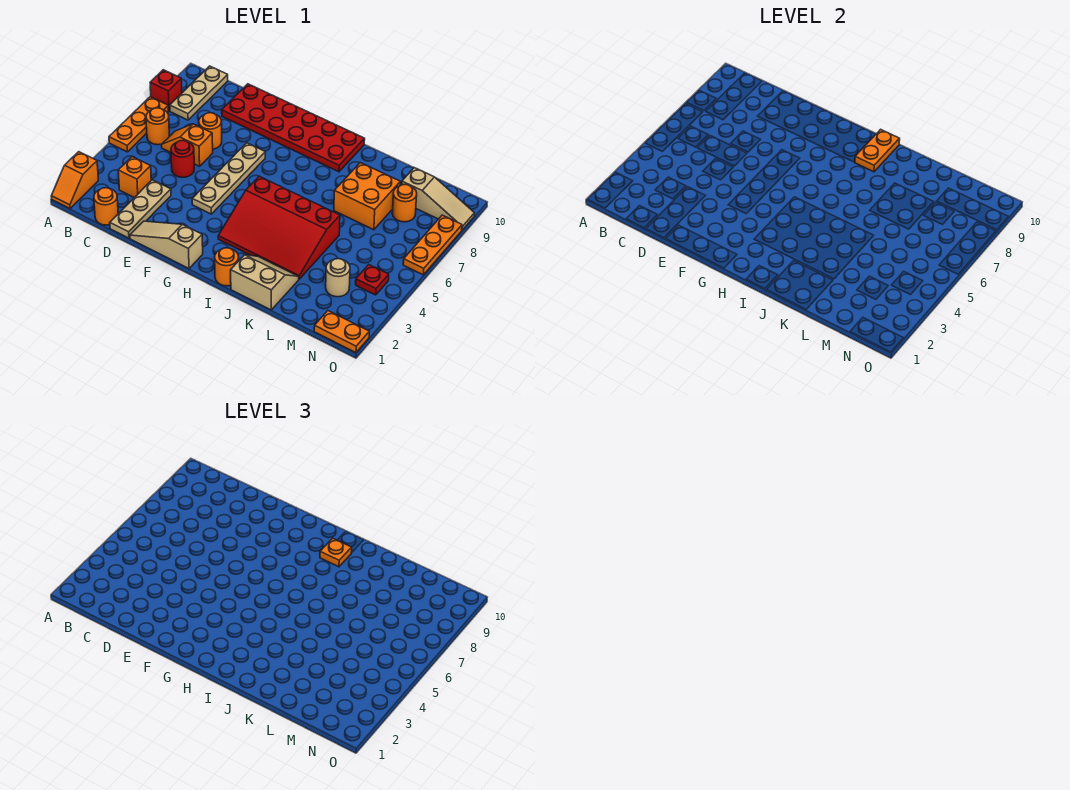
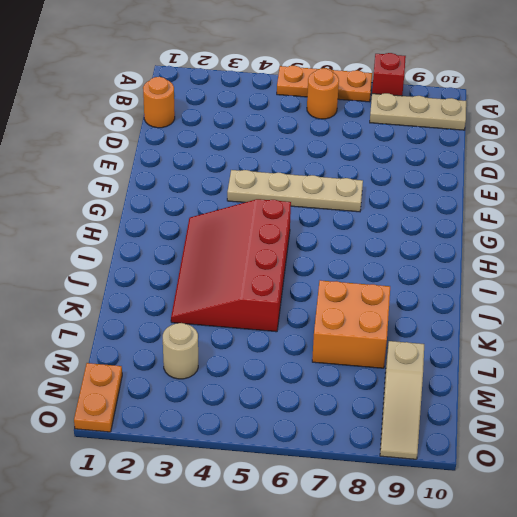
none -> orange slope A1:A2 level 1 top 2
none -> orange brick C3 level 1
none -> orange slope C6:D6 level 1 top D

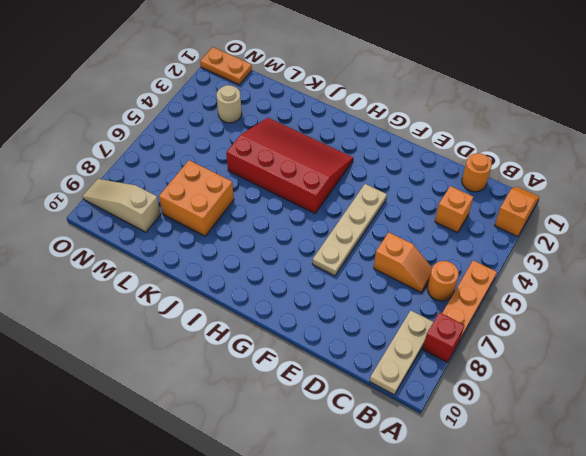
none -> tan plate D1:D3 level 1
none -> red round brick D5 level 1
none -> orange round brick D7 level 1

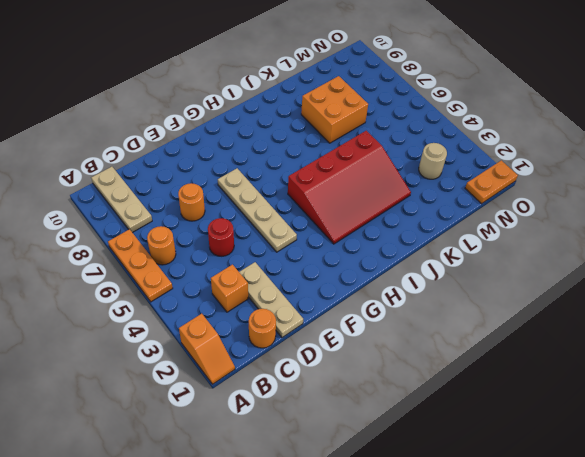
none -> red brick A8 level 1
none -> orange slope C6:D6 level 1 top D
none -> red plate D9:I10 level 1

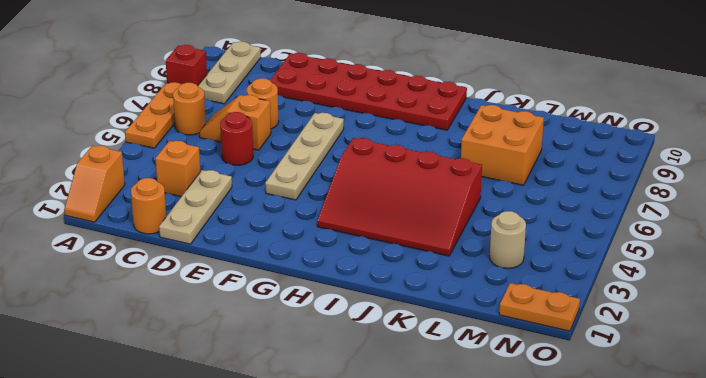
none -> tan slope E1:G1 level 1 top G
none -> orange round brick I1 level 1
none -> tan slope J1:K2 level 1 top 1

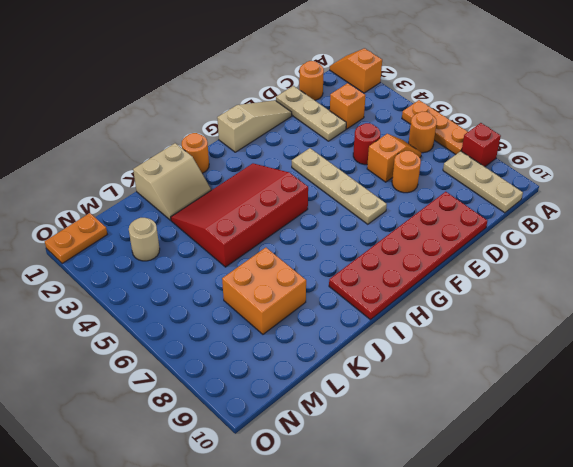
none -> orange round brick M8 level 1
none -> tan slope M9:O9 level 1 top M
none -> red plate N4 level 1

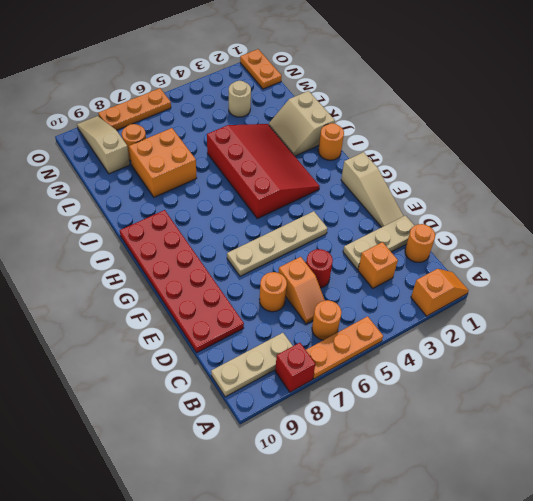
none -> red plate N4 level 1
none -> orange plate I9:I10 level 2
none -> orange plate I9 level 3

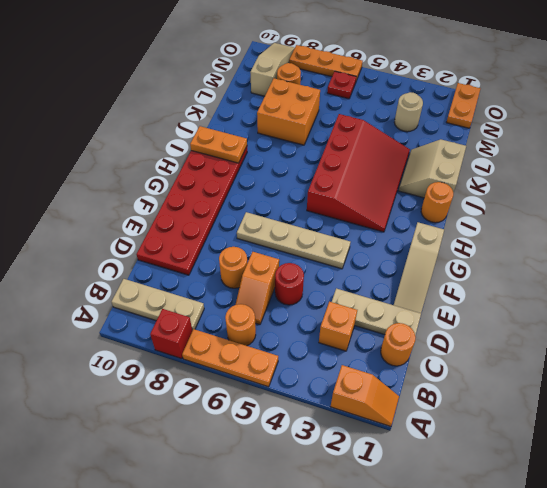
red plate N6 level 1 -> red plate N4 level 1
none -> orange plate I9 level 3

